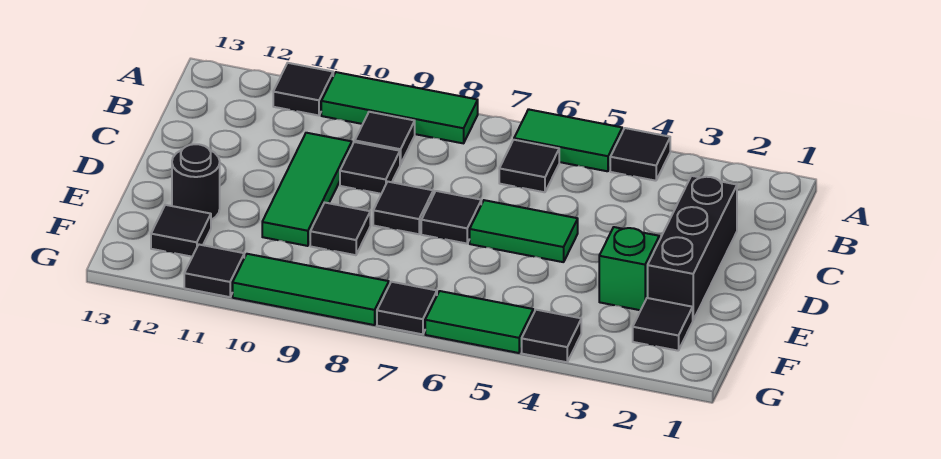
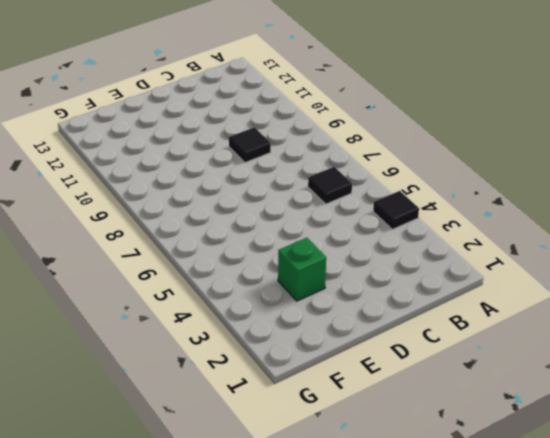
none -> green tile A5:A6 level 1
none -> green tile A8:A10 level 1
none -> black tile A11 level 1

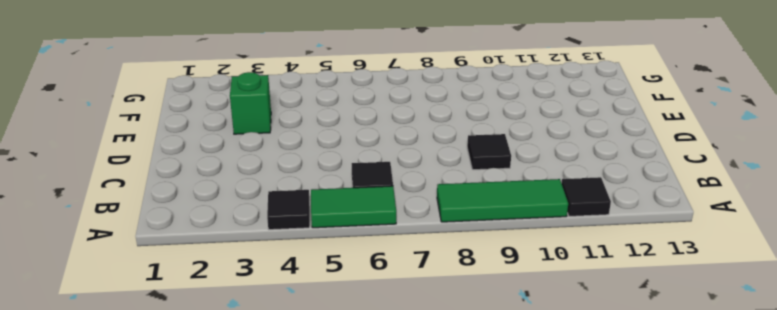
none -> black tile B9 level 1
none -> black brick C2:E2 level 1
none -> green tile C10:E10 level 1

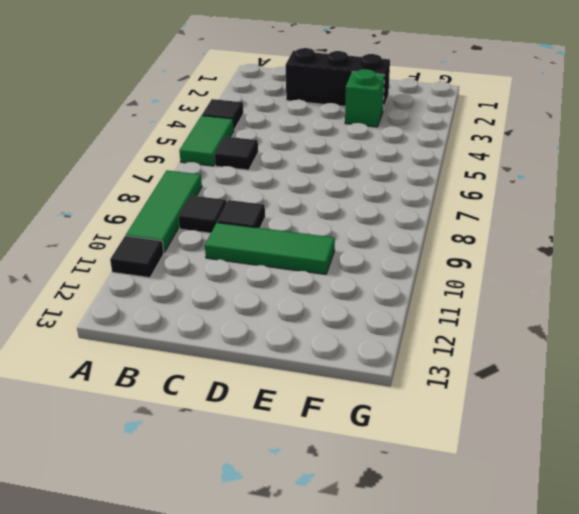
none -> green tile D5:D6 level 1
none -> black tile D7 level 1
none -> black tile D8 level 1

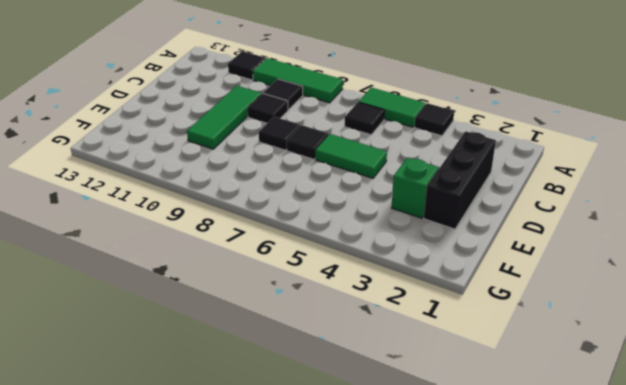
none -> black tile E9 level 1
none -> black round brick E12 level 1
none -> black tile F2 level 1

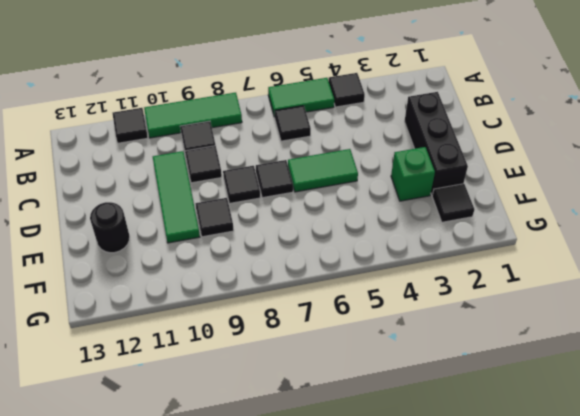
none -> black tile F12 level 1
none -> black tile G4 level 1
none -> green tile G5:G6 level 1

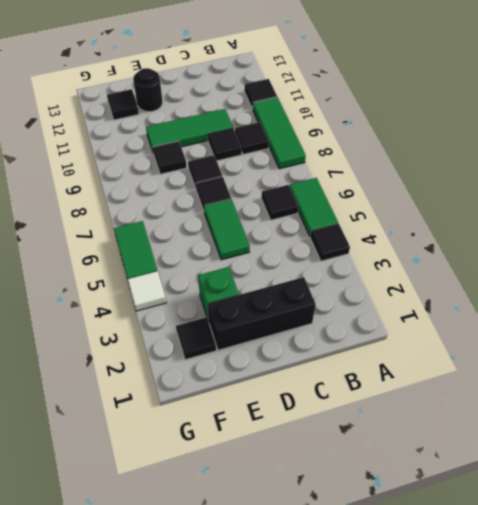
white tile G4 level 1 -> black tile G4 level 1
none -> black tile G7 level 1
none -> green tile G8:G10 level 1
none -> black tile G11 level 1

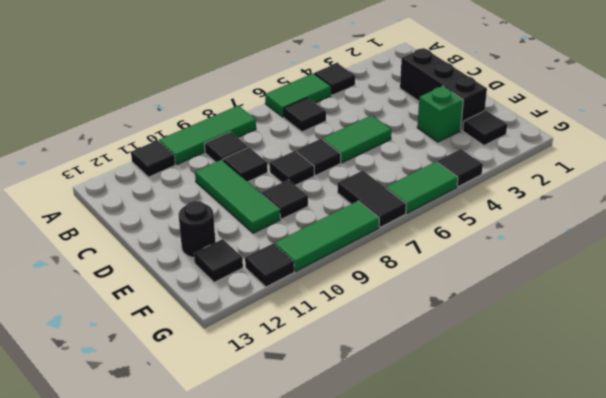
black tile F7:G7 level 1 -> black tile G7 level 1

